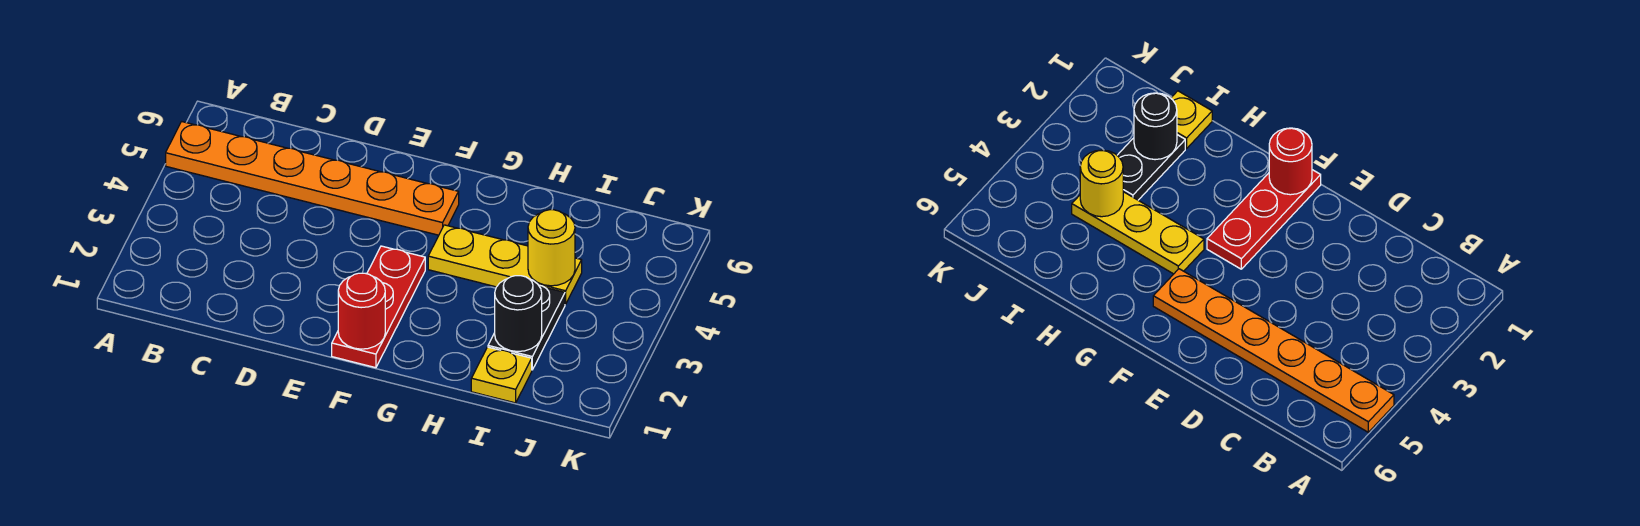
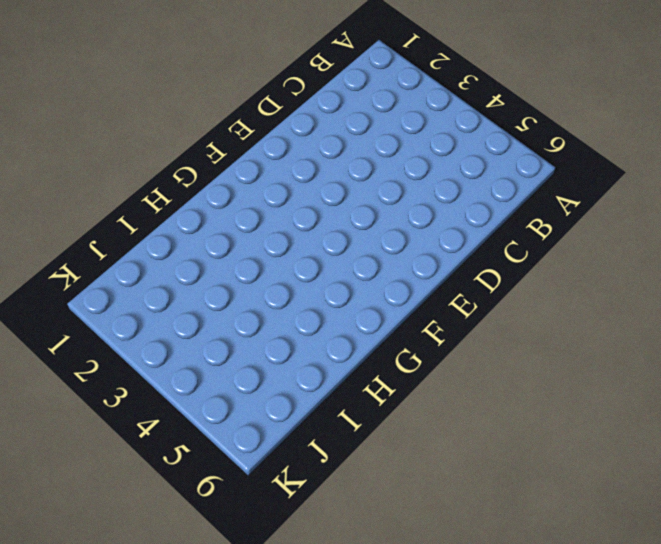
none -> orange plate A5:F5 level 1
none -> red plate F1:F3 level 1

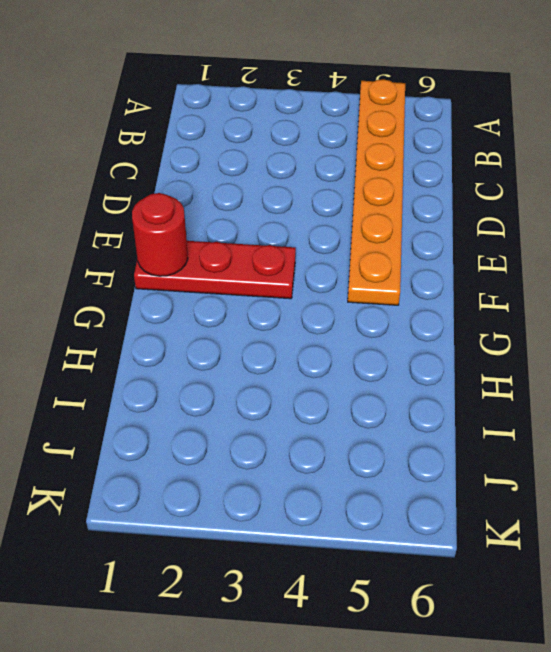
none -> yellow plate G4:I4 level 1
none -> yellow plate I1 level 1

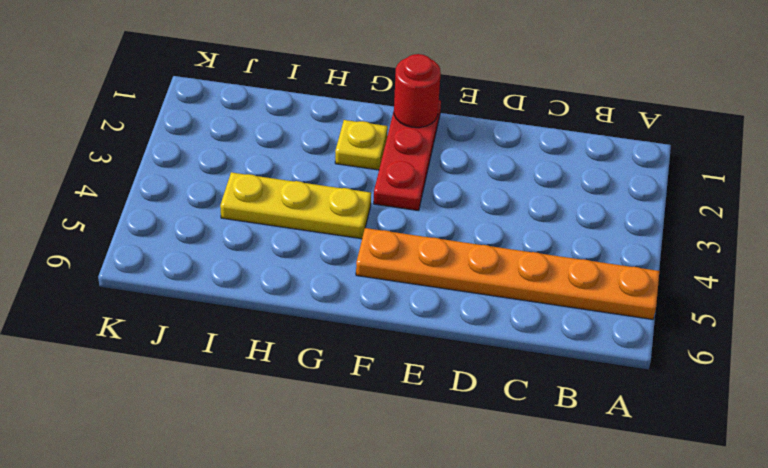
yellow plate G2 level 1 -> yellow plate I1 level 1
none -> black plate I2:I3 level 1
none -> black round brick I2 level 2

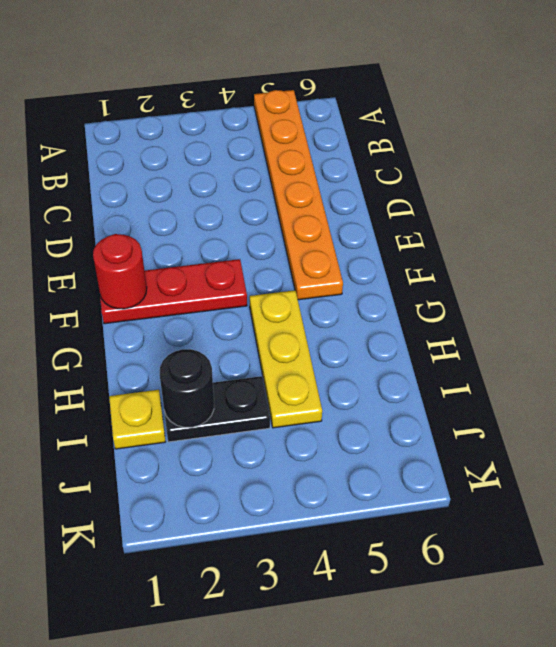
none -> yellow round brick I4 level 2

